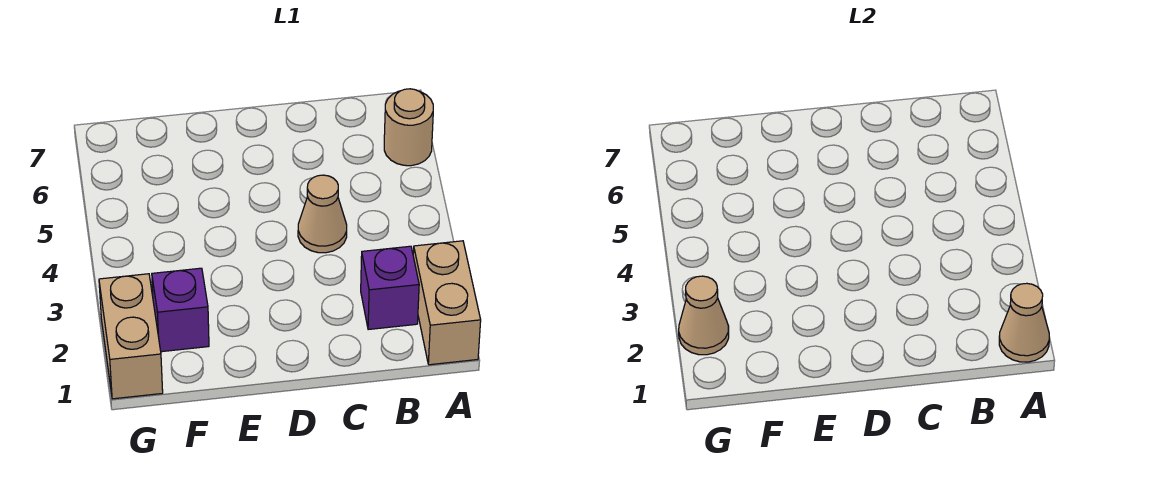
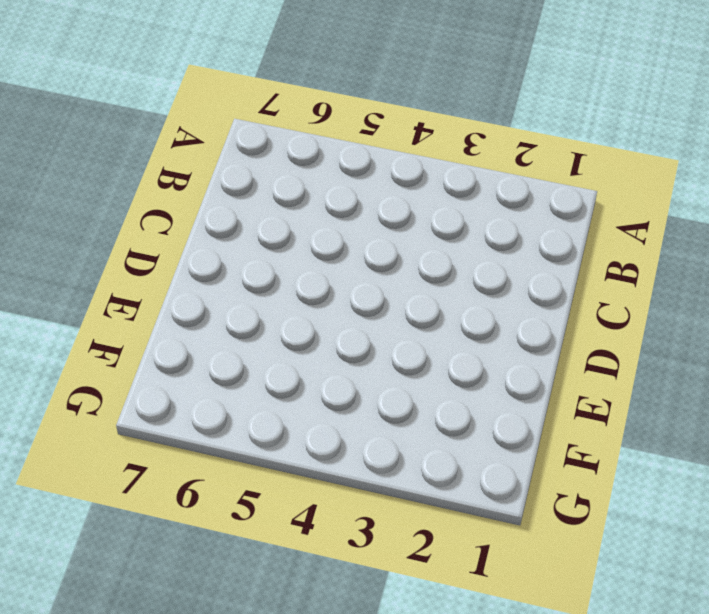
none -> tan brick A1:A2 level 1
none -> tan round brick A6 level 1

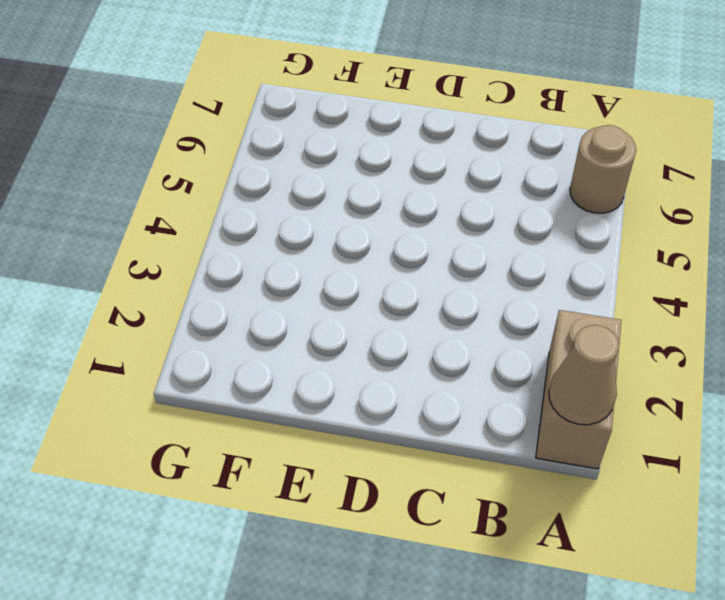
none -> purple brick B2 level 1
none -> tan cone C4 level 1

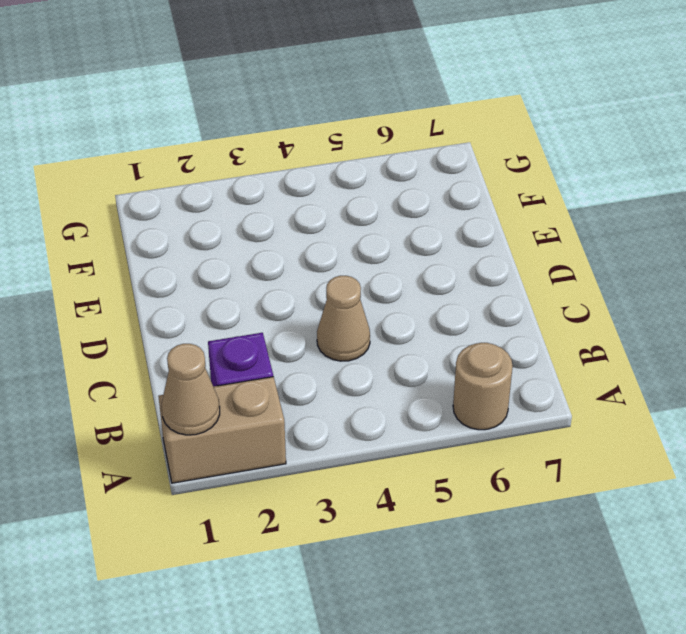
none -> purple brick F2 level 1
none -> tan brick G1:G2 level 1

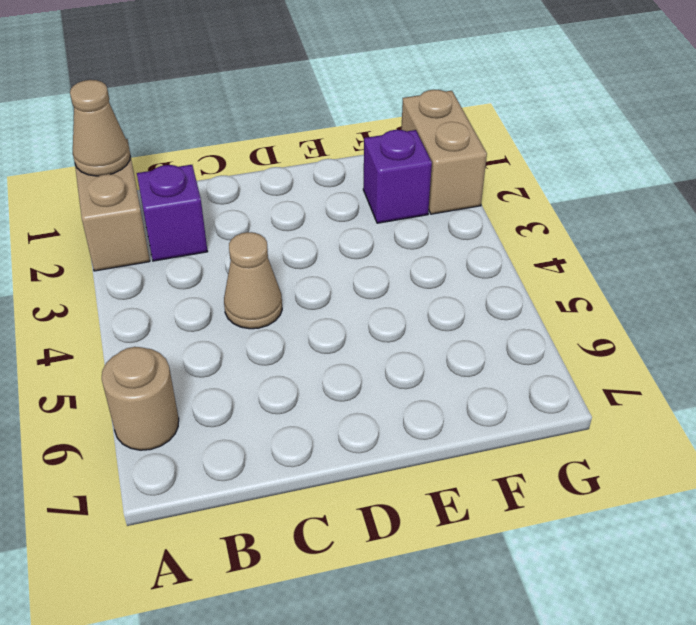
none -> tan cone G2 level 2

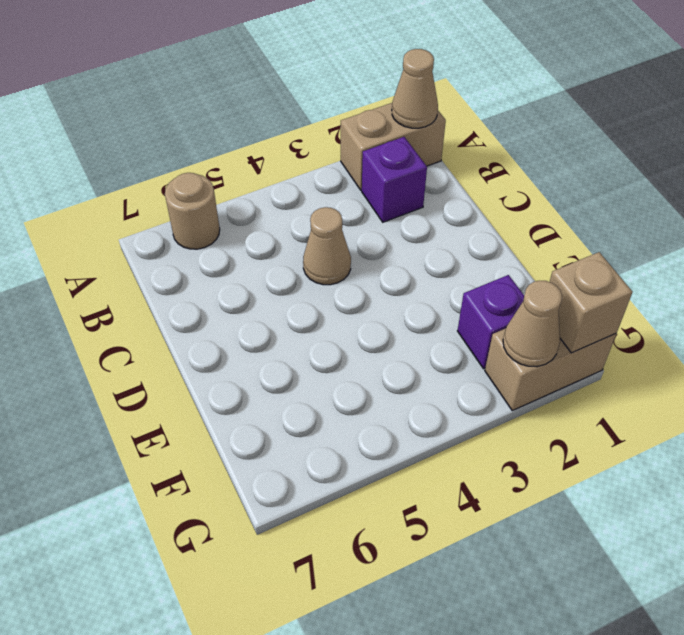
tan brick G1 level 2 -> none

